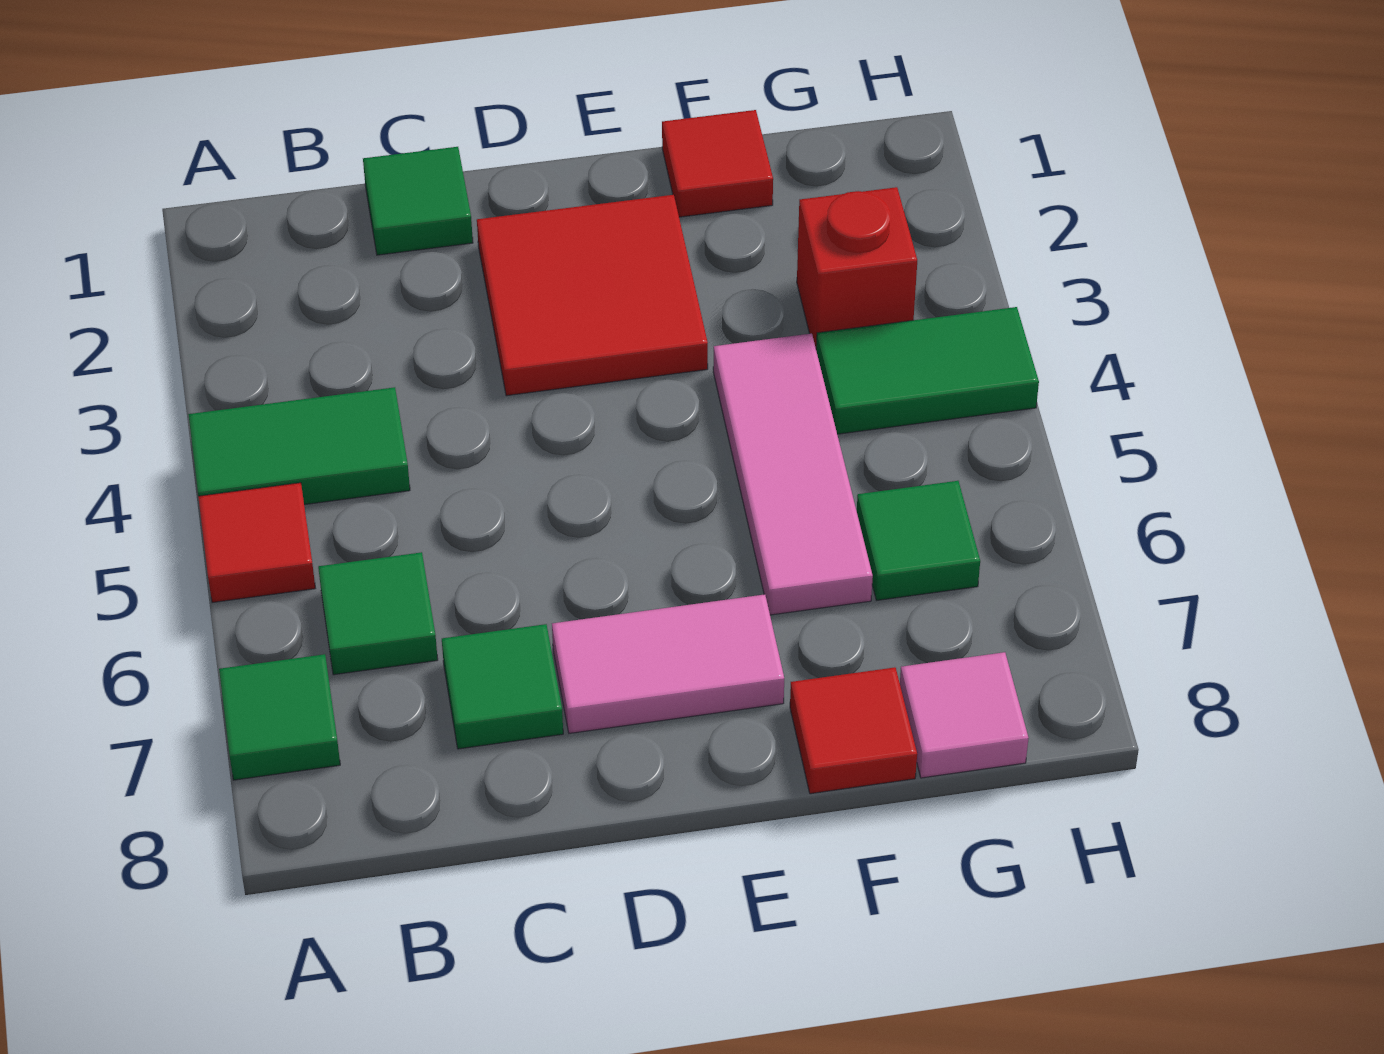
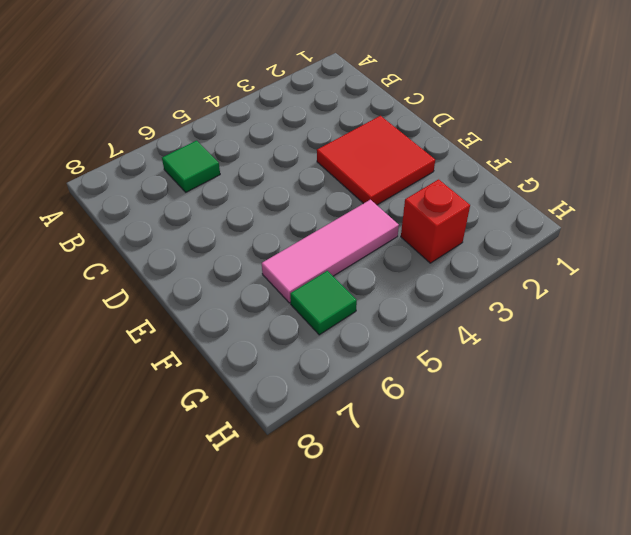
none -> green tile A4:B4 level 1
none -> red tile A5 level 1
none -> green tile A7 level 1

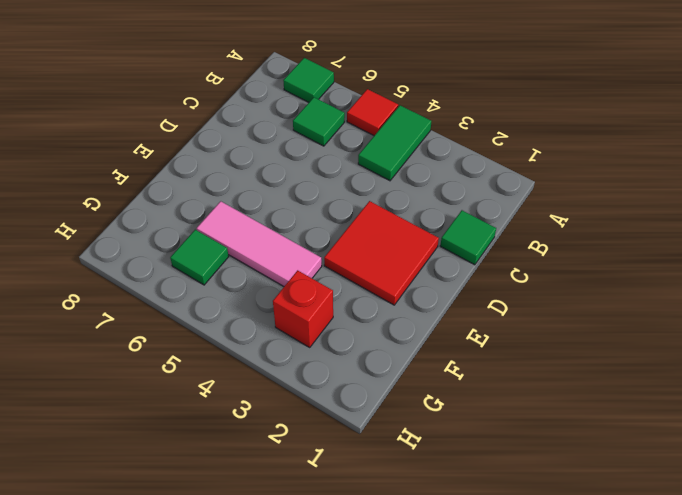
none -> green tile C7 level 1
none -> pink tile D7:E7 level 1
none -> red tile F1 level 1

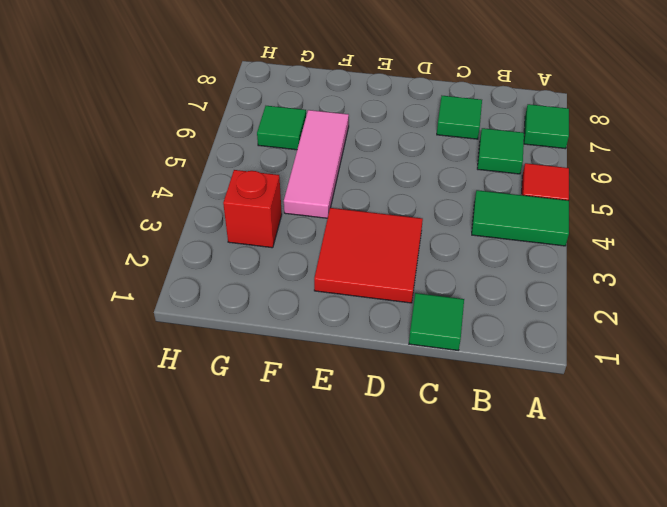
none -> pink tile D7:E7 level 1
none -> red tile F1 level 1
none -> red tile F8 level 1

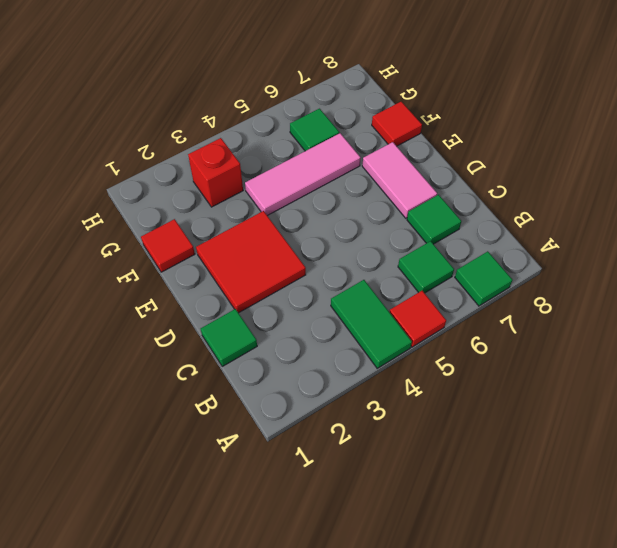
none -> green tile G4:H4 level 1
none -> pink tile G8 level 1

